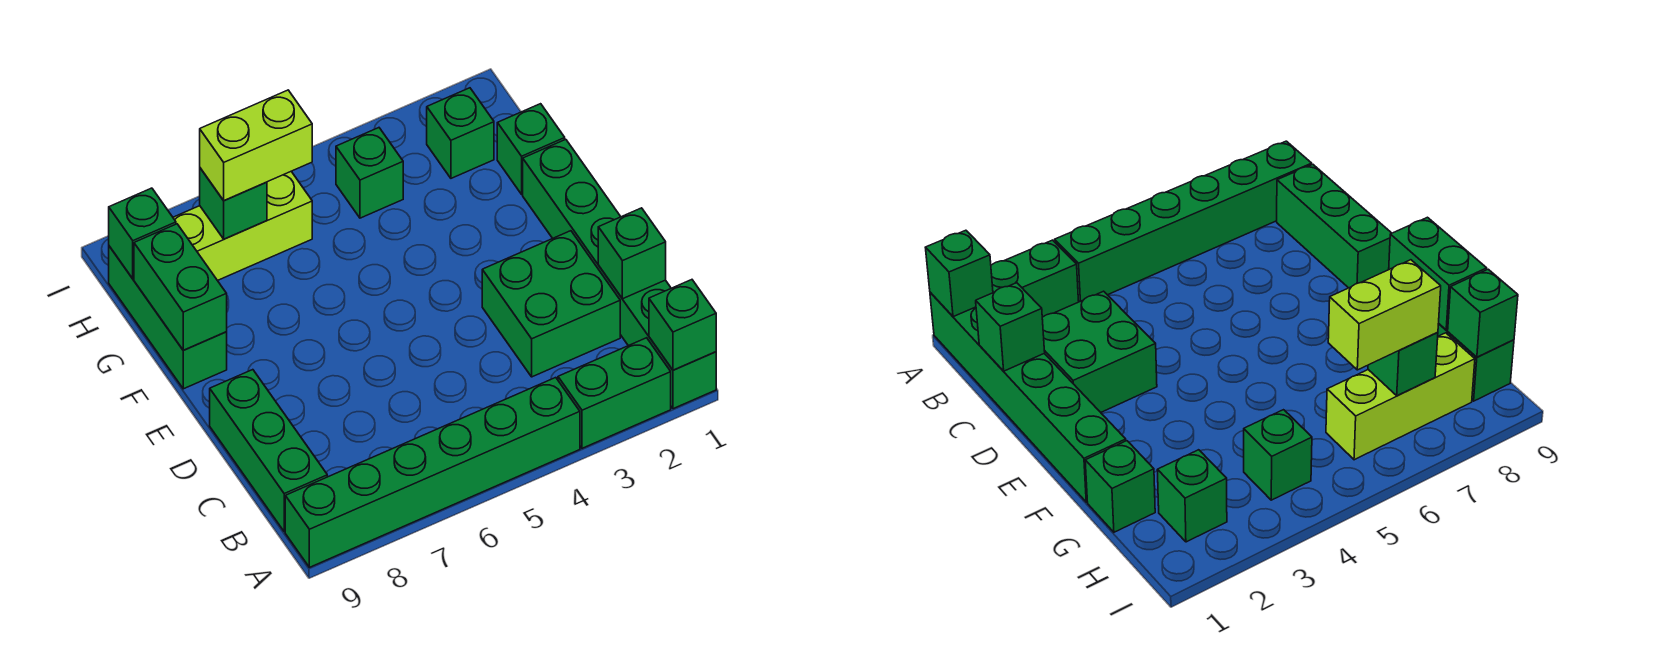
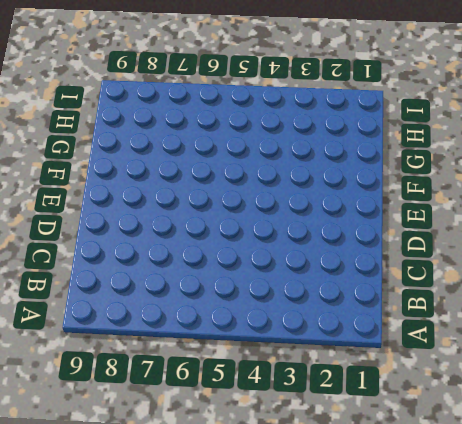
none -> green brick A1:F1 level 1
none -> green brick A2:A3 level 1
none -> green brick A4:A9 level 1

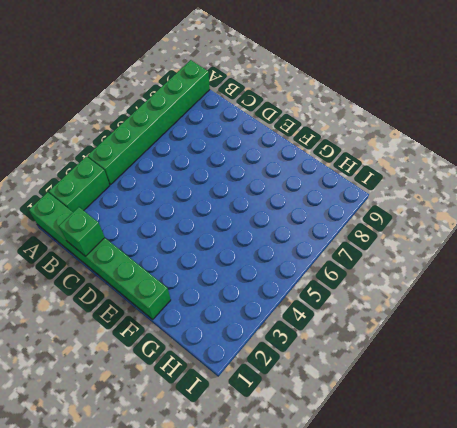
none -> green brick B9:D9 level 1
none -> green brick C2:D3 level 1
none -> green brick F9:H9 level 1

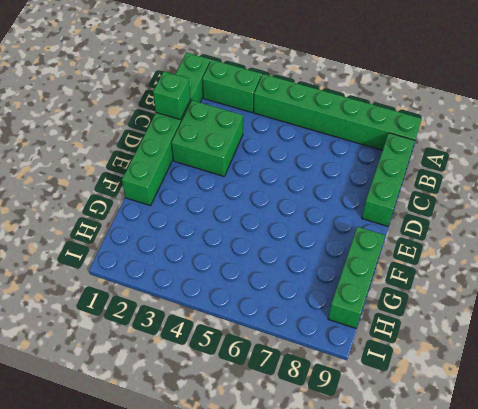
none -> green brick G1 level 1
none -> green brick H2 level 1
none -> green brick H4 level 1

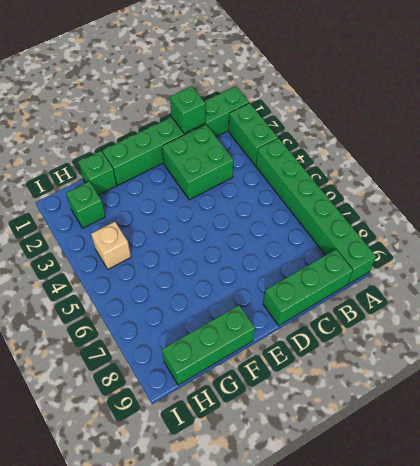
tan brick H4 level 1 -> green brick H4 level 1
none -> lime brick H6:H8 level 1
none -> green brick A1 level 2
none -> green brick F9:G9 level 2

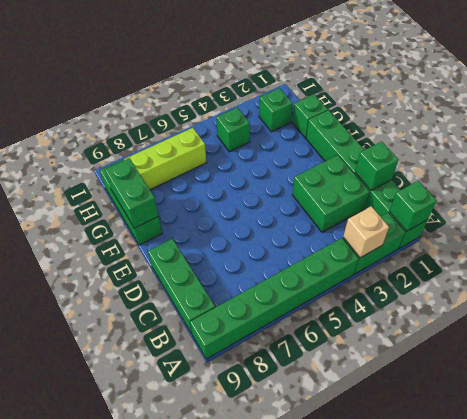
tan brick A3 level 2 -> none
none -> green brick H7 level 2
none -> green brick H9 level 2
none -> lime brick H6:H7 level 3

